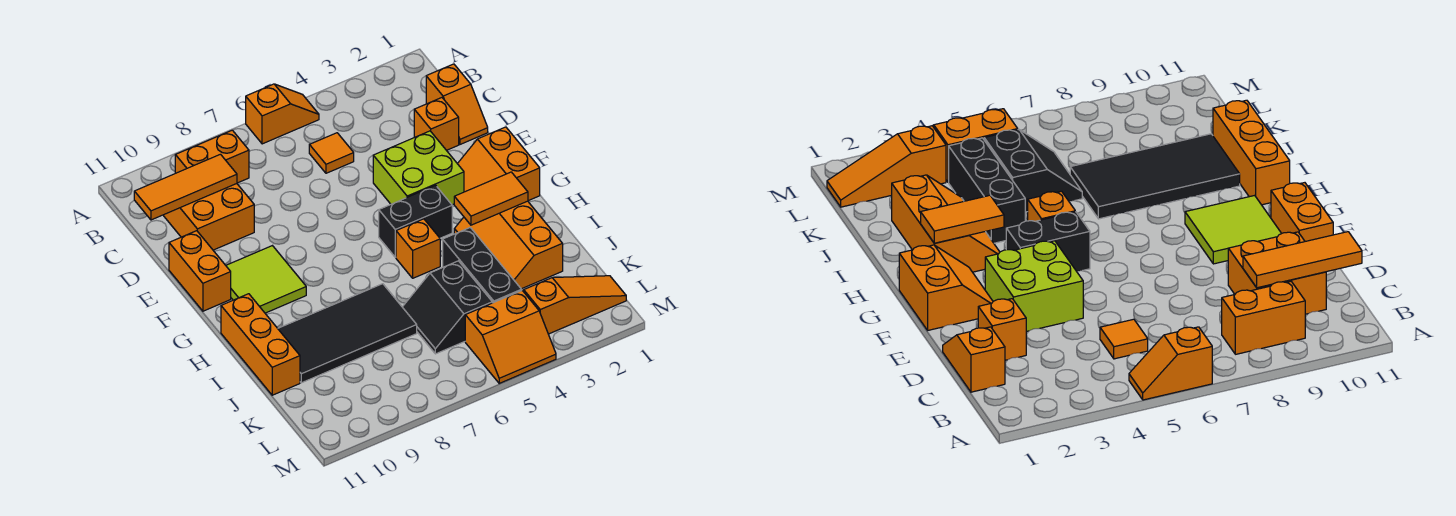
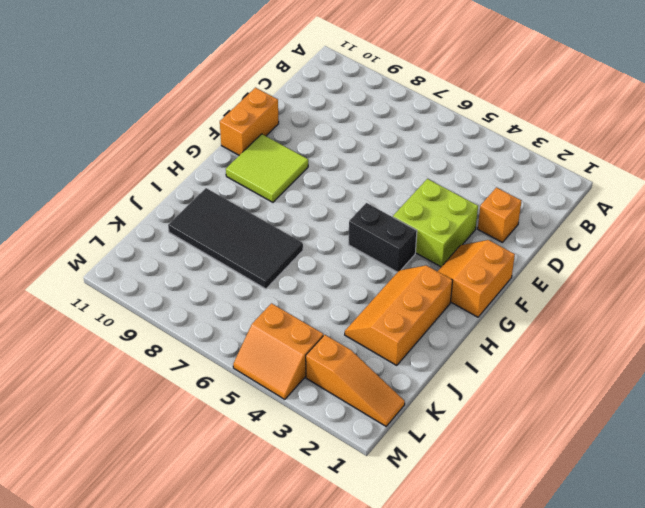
none -> orange slope A5:A6 level 1 top 6
none -> orange brick B8:B9 level 1
none -> orange slope C1:D1 level 1 top C

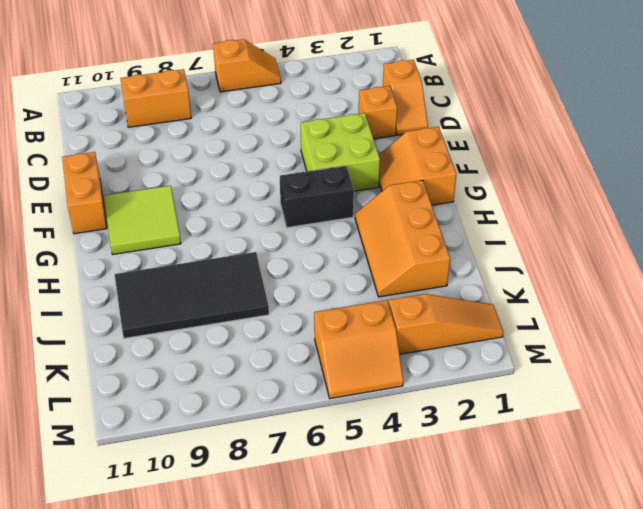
none -> orange tile C5 level 1
none -> orange brick C9:D10 level 1
none -> orange brick H5 level 1

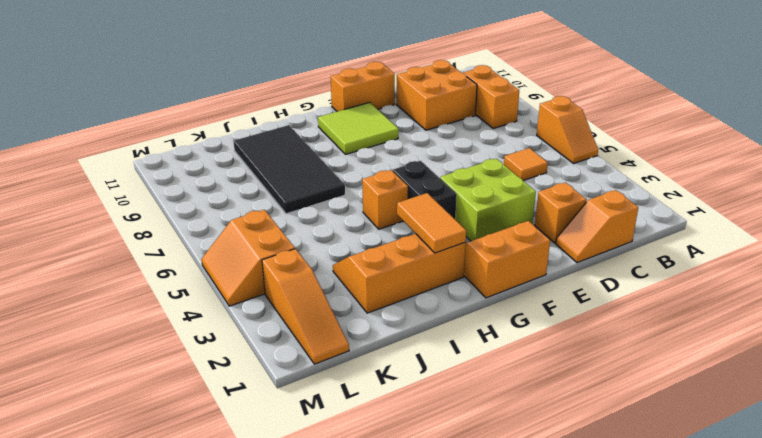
none -> orange brick H11:J11 level 1
none -> black brick I4:K4 level 1
none -> black slope J5:K6 level 1 top 5

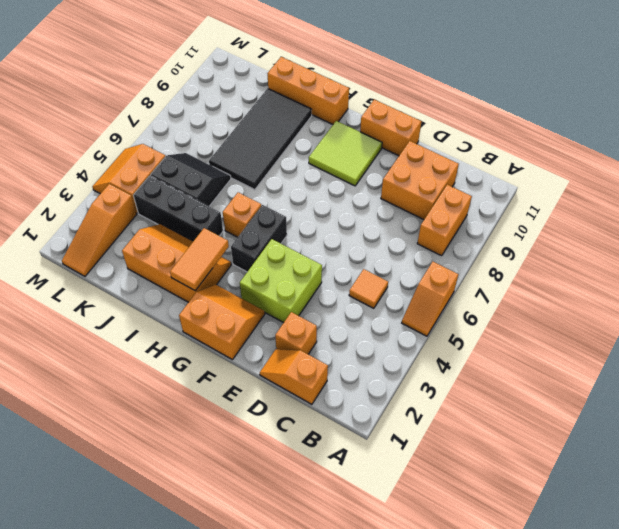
none -> orange tile C9:C11 level 2

